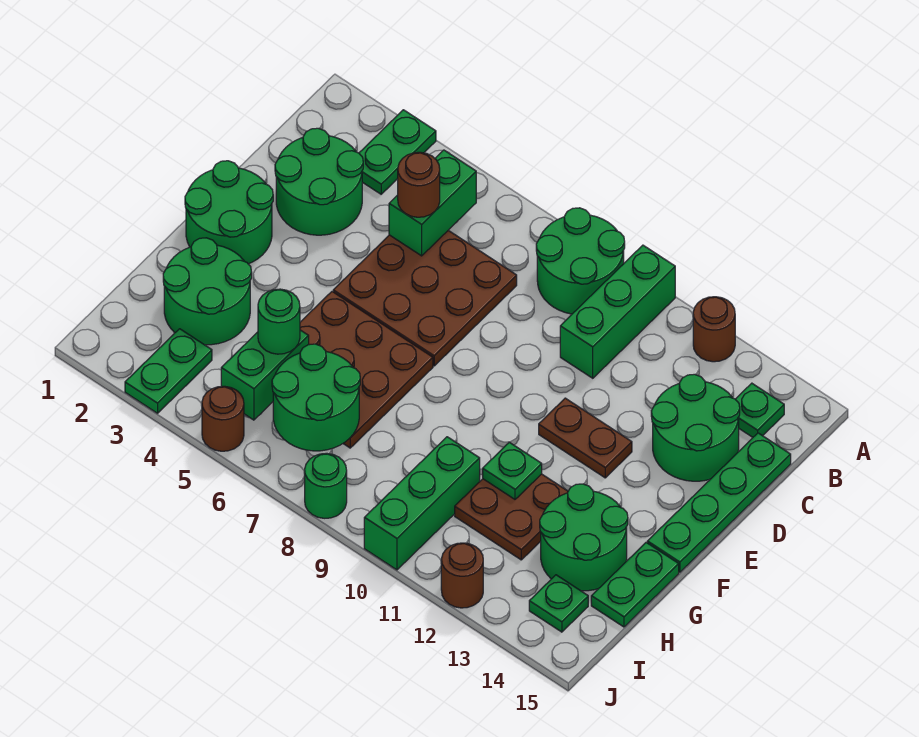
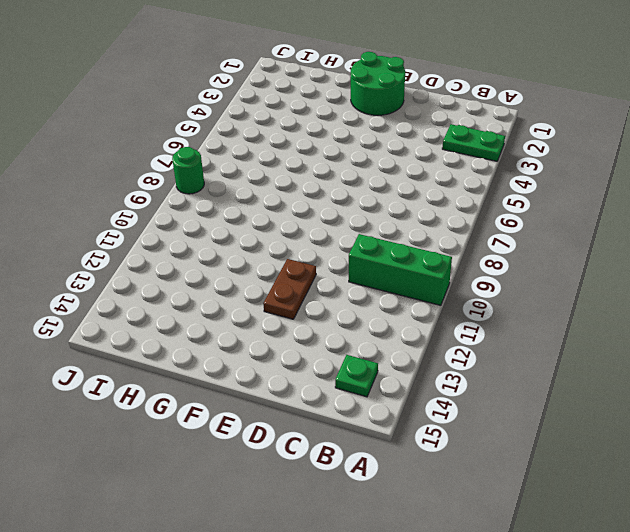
none -> green round brick A8:B9 level 1
none -> brown round brick A12 level 1
none -> green round brick C2:D3 level 1

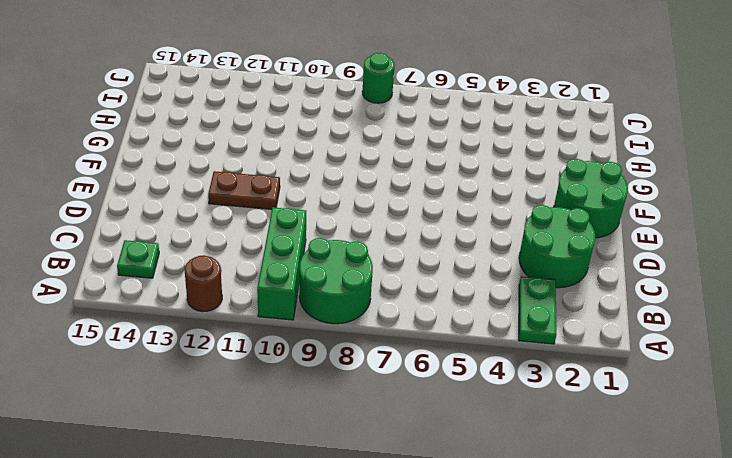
none -> brown plate C5:E7 level 1
none -> green round brick C13:D14 level 1
none -> green plate C15:F15 level 1

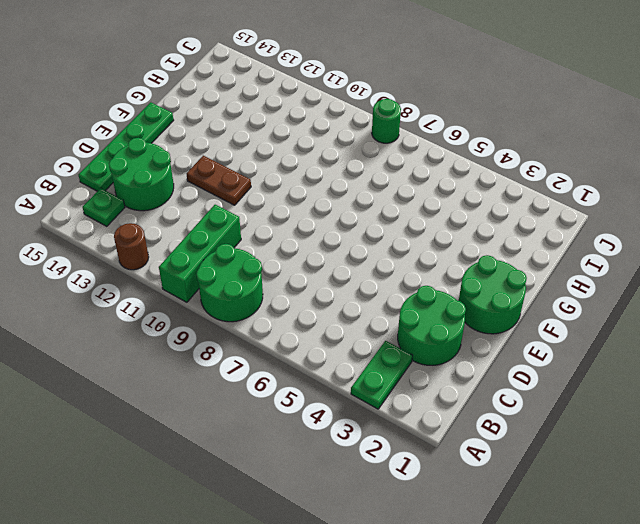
none -> brown plate C5:E7 level 1
none -> brown plate F5:H7 level 1
none -> green round brick G2:H3 level 1

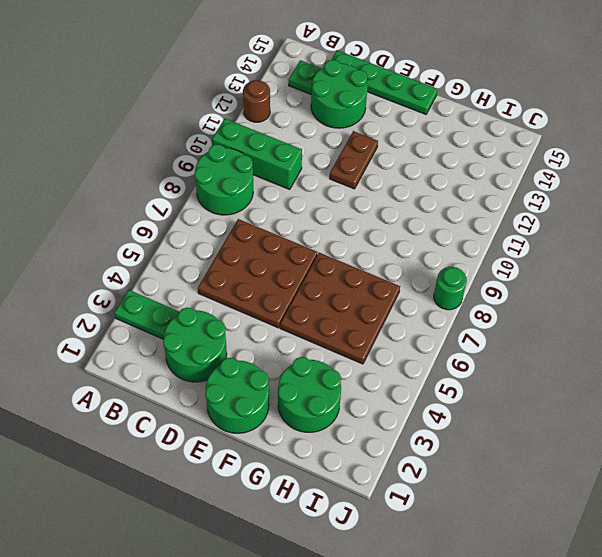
none -> brown plate G11:H12 level 1
none -> green round brick G13:H14 level 1
none -> green plate G15:H15 level 1

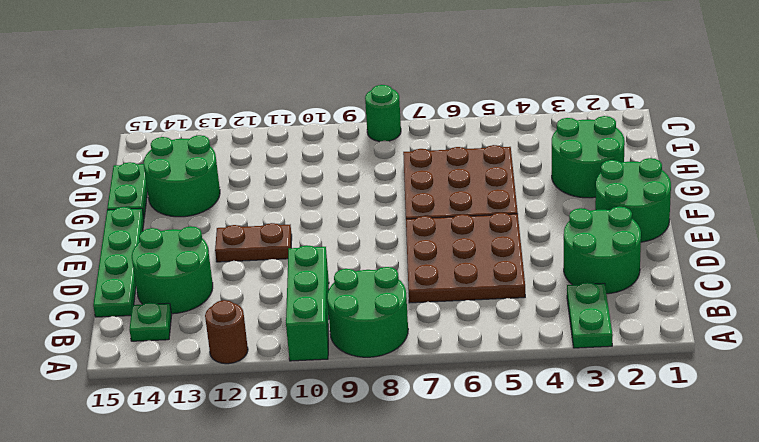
none -> brown plate G11:H12 level 1
none -> green brick H10:J10 level 1
none -> green plate I3:J3 level 1

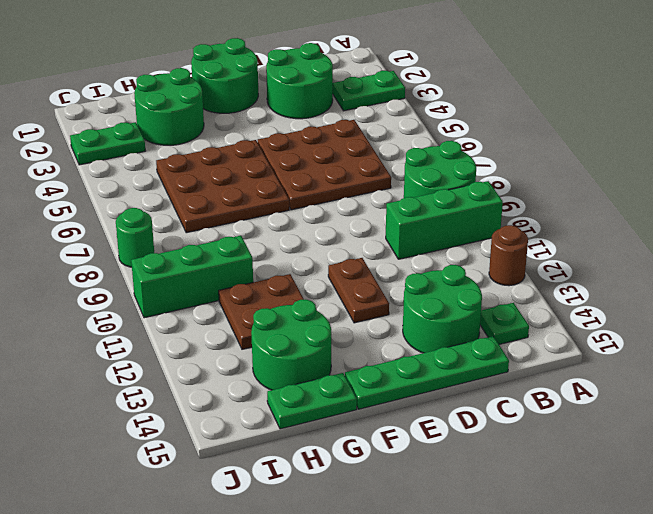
none -> green plate I14 level 1
none -> brown round brick J5 level 1
none -> brown round brick J12 level 1

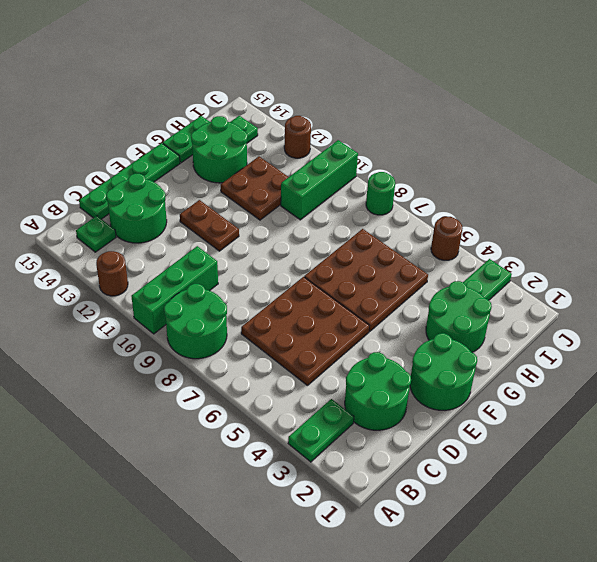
none -> green brick B5:C5 level 2
none -> green plate G11 level 2
none -> green brick H5:I5 level 2

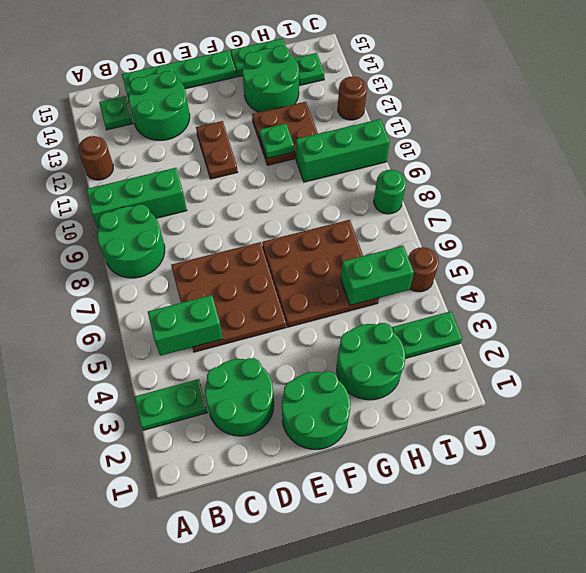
none -> green round brick H6:I7 level 2
none -> brown round brick C5 level 3
none -> green round brick H5 level 3

